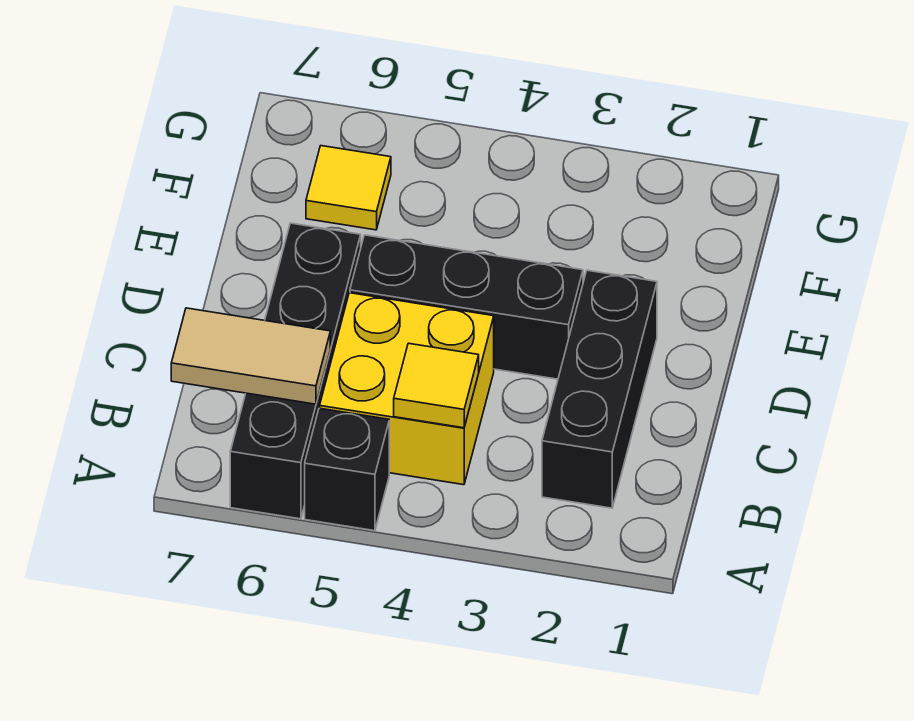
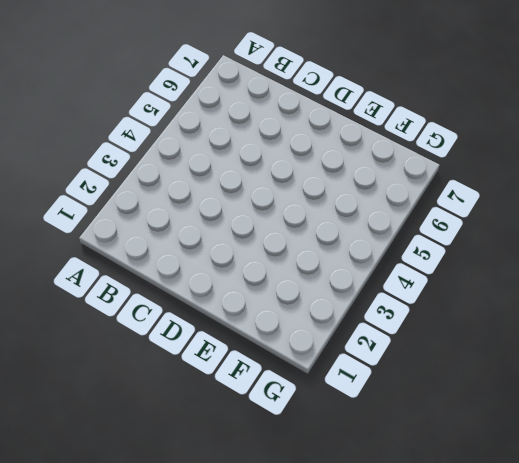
none -> black brick A5 level 1
none -> black brick A6:D6 level 1

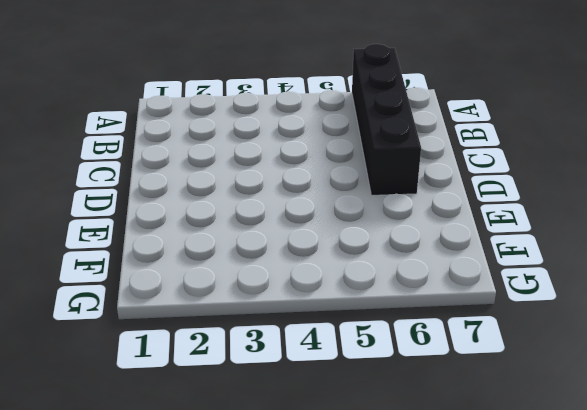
none -> black brick A5 level 1
none -> black brick B2:D2 level 1

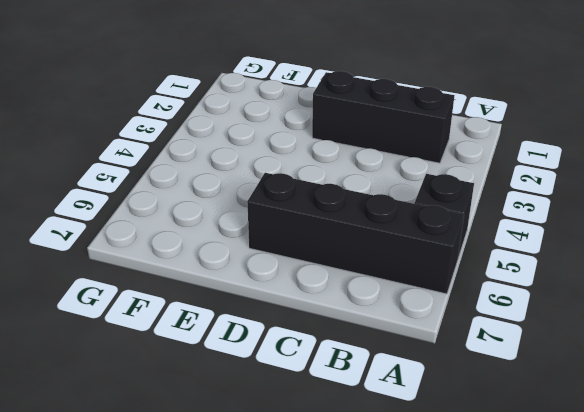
none -> yellow brick B4:C5 level 1
none -> black brick D3:D5 level 1

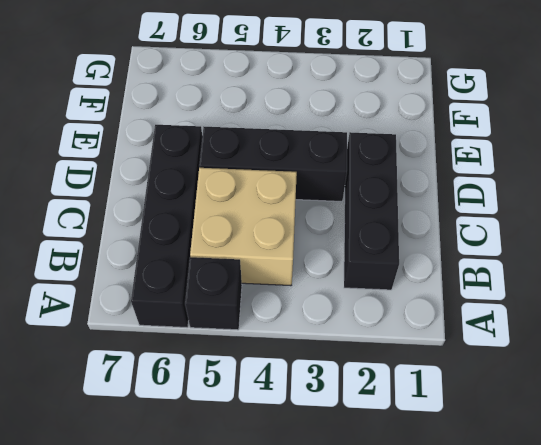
tan brick B4:C5 level 1 -> yellow brick B4:C5 level 1
none -> yellow tile F6 level 1
none -> yellow tile B4 level 2

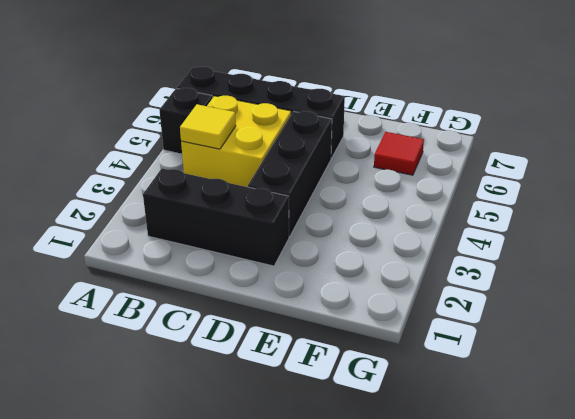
red tile F6 level 1 -> yellow tile F6 level 1
none -> tan tile B6:B7 level 2

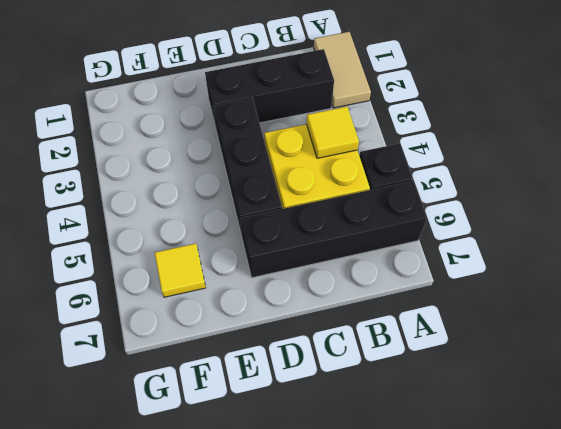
tan tile A1:A2 level 1 -> tan tile B6:B7 level 2

